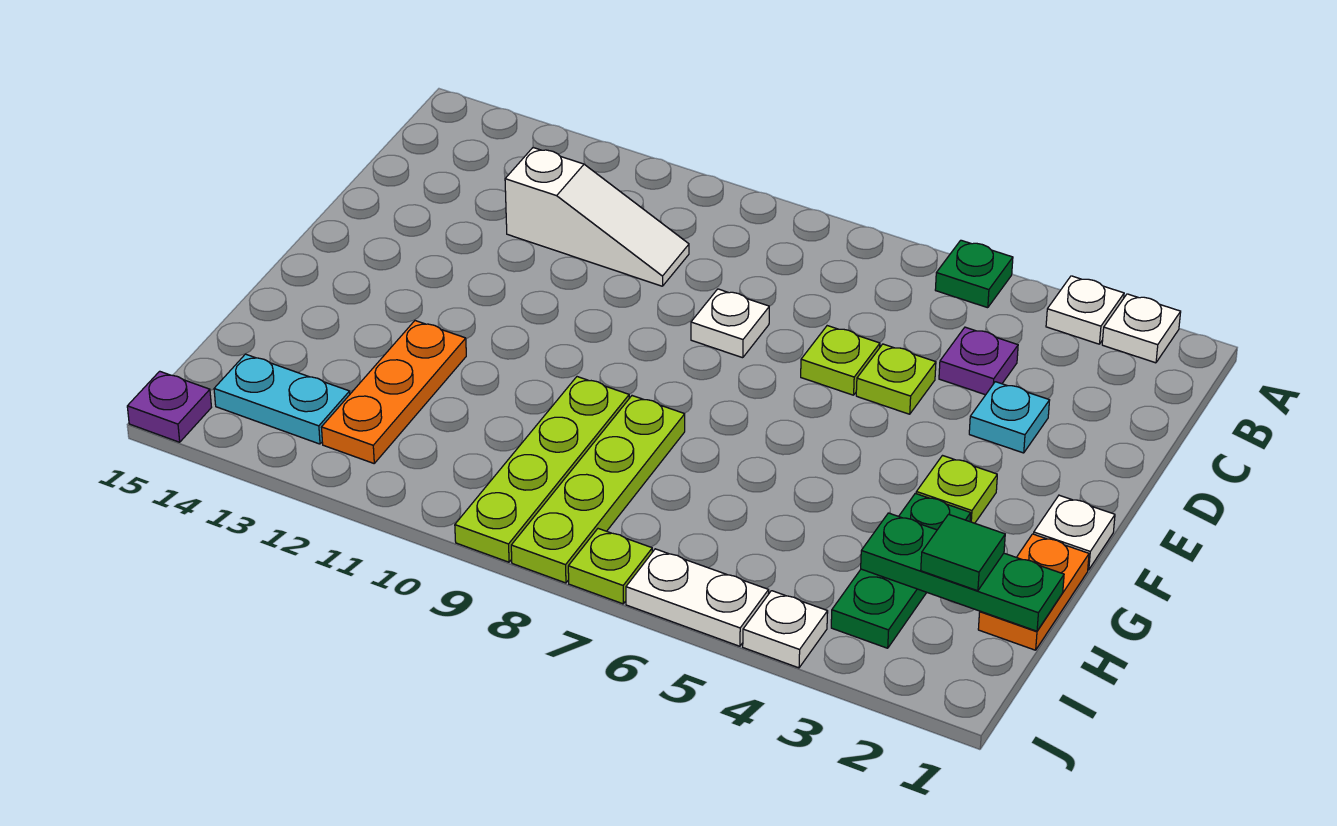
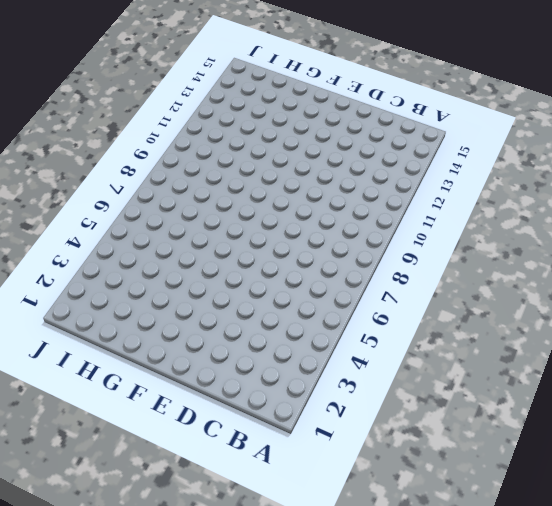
none -> white plate A2 level 1
none -> white plate A3 level 1
none -> green plate A5 level 1

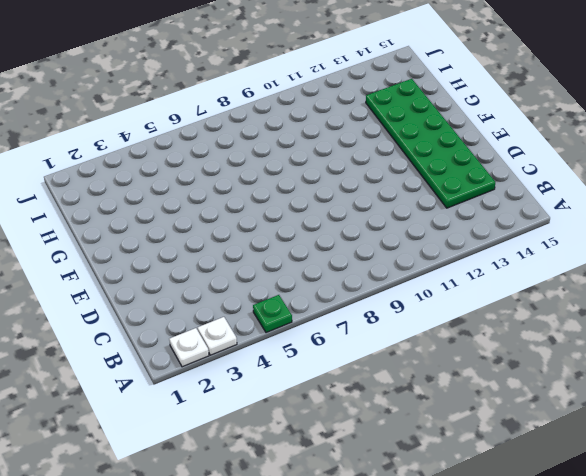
green plate C13:H14 level 1 -> none
none -> purple plate C4 level 1
none -> white slope C10:C12 level 1 top 12
none -> cyan plate D3 level 1

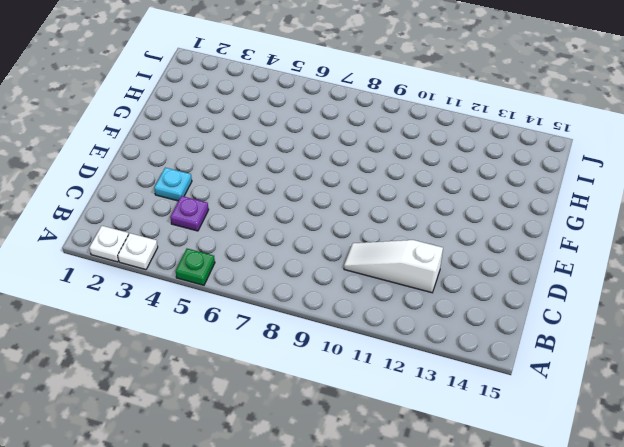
none -> lime plate D5 level 1
none -> lime plate D6 level 1
none -> white plate D8 level 1

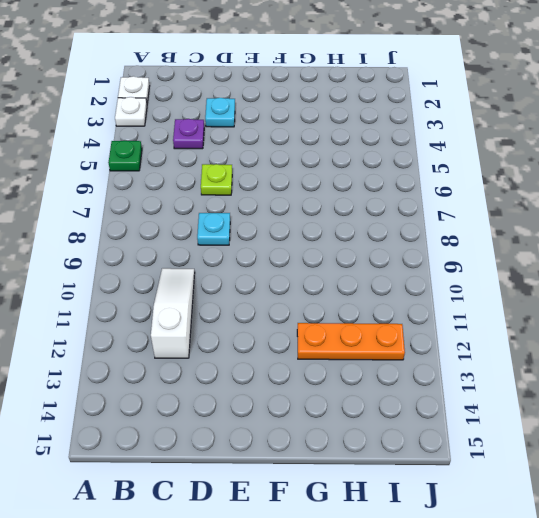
cyan plate D8 level 1 -> white plate D8 level 1
none -> lime plate D5 level 1
none -> white plate F1 level 1
none -> lime plate F3 level 1

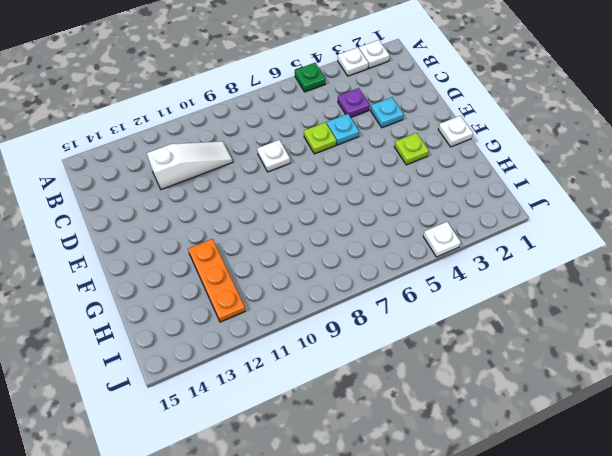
cyan plate D5 level 1 -> lime plate D5 level 1
none -> orange plate G1:H1 level 1
none -> green plate G3:I3 level 1
none -> lime plate G8:J8 level 1

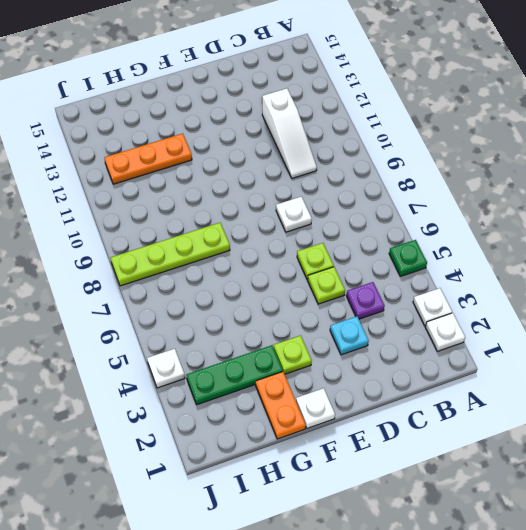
orange plate G1:G2 level 1 -> orange plate G1:H1 level 1
none -> lime plate G9:J9 level 1
none -> cyan plate I13:I14 level 1
none -> white plate J5:J6 level 1

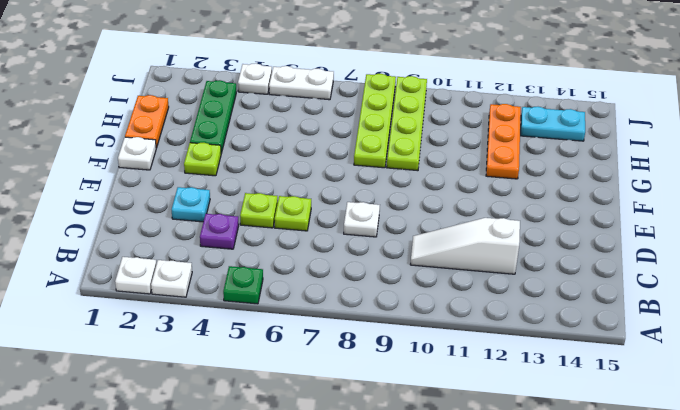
none -> lime plate J7 level 1
none -> purple plate J15 level 1
none -> green plate H1:H3 level 2

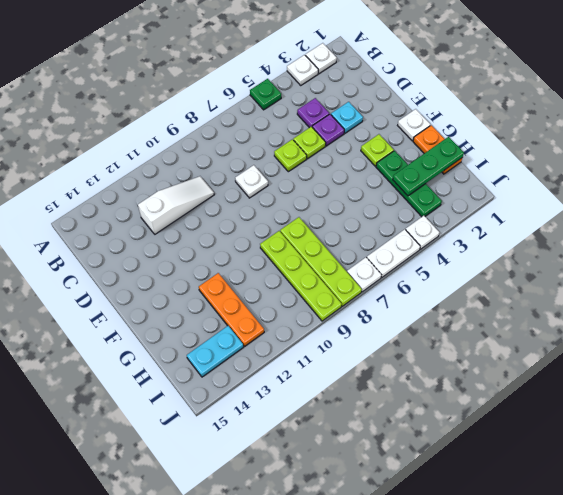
purple plate D4 level 1 -> purple plate J15 level 1
white plate J7 level 1 -> lime plate J7 level 1
none -> green tile H2 level 3

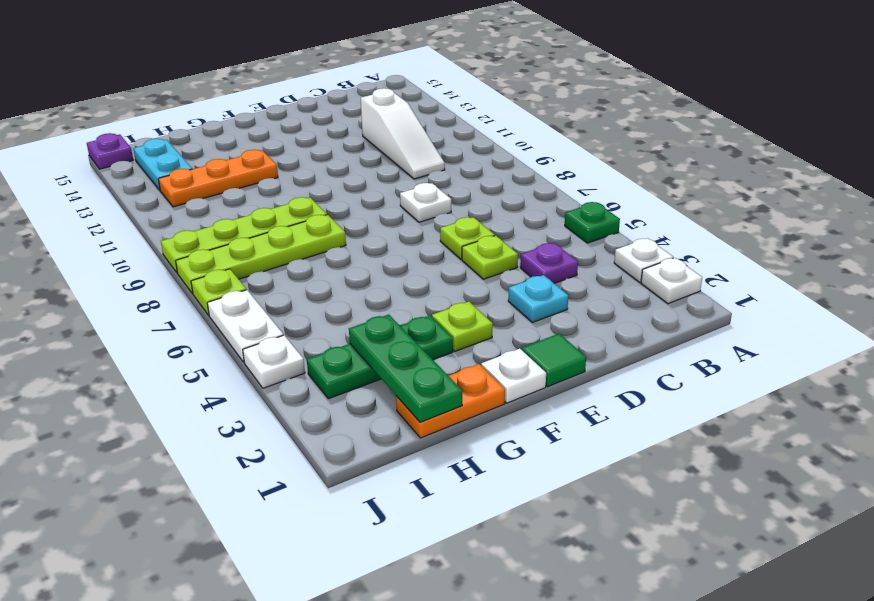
green tile E1 level 1 -> green tile H2 level 3

